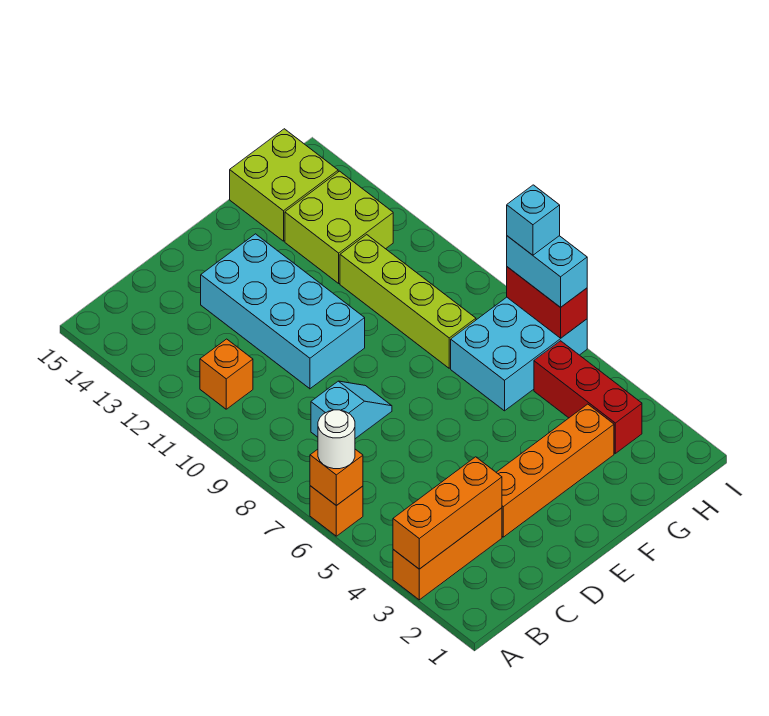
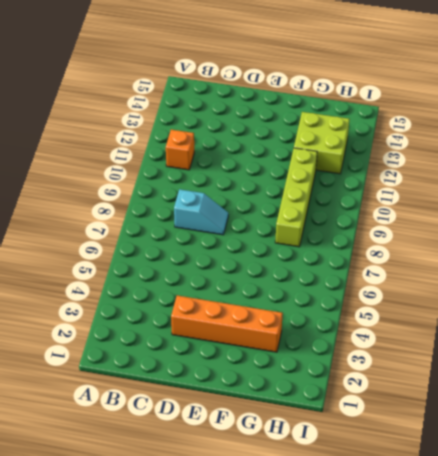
none -> orange brick A3:C3 level 1
none -> orange brick A6 level 1
none -> cyan brick D10:E13 level 1

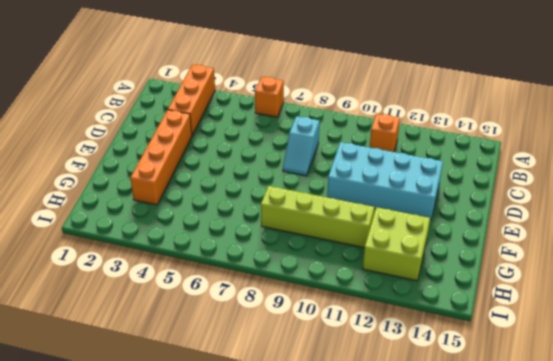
none -> cyan brick G6:I7 level 1
none -> lime brick G14:H15 level 1
none -> red brick H3:H5 level 1

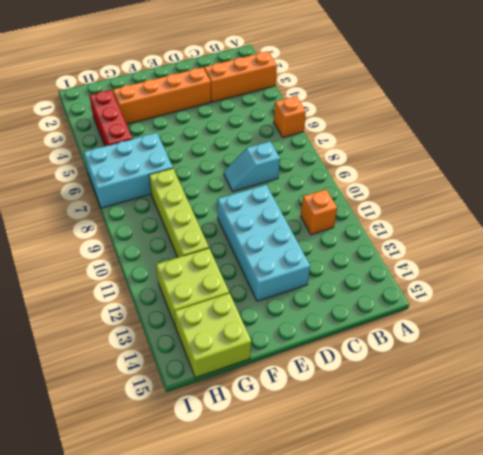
none -> orange brick A3:C3 level 2
none -> orange brick A6 level 2
none -> red brick I6:I7 level 2

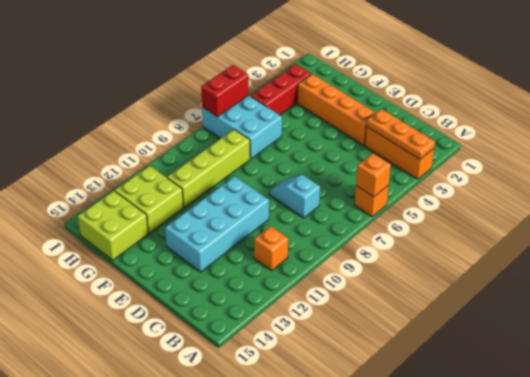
orange plate A3:C3 level 2 -> orange brick A3:C3 level 2
none -> white round brick A6 level 3
none -> cyan brick I6:I7 level 3
none -> cyan brick I7 level 4

